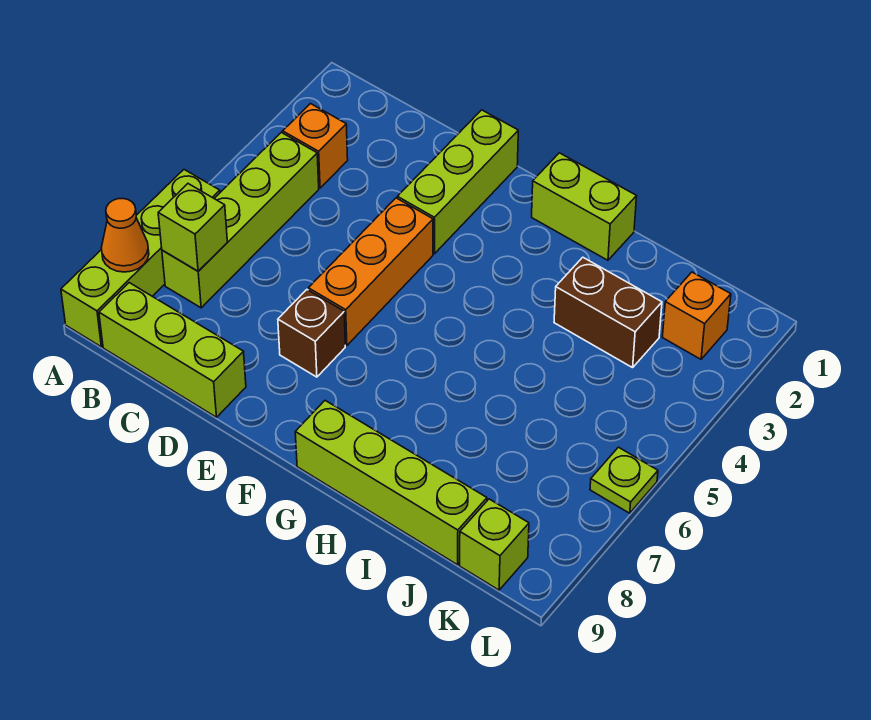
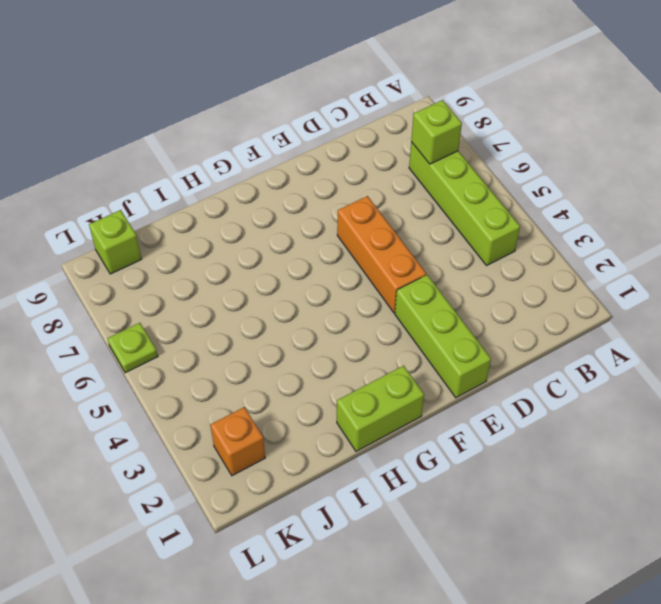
none -> lime brick A6:A9 level 1
none -> orange brick B3 level 1
none -> lime brick B9:D9 level 1

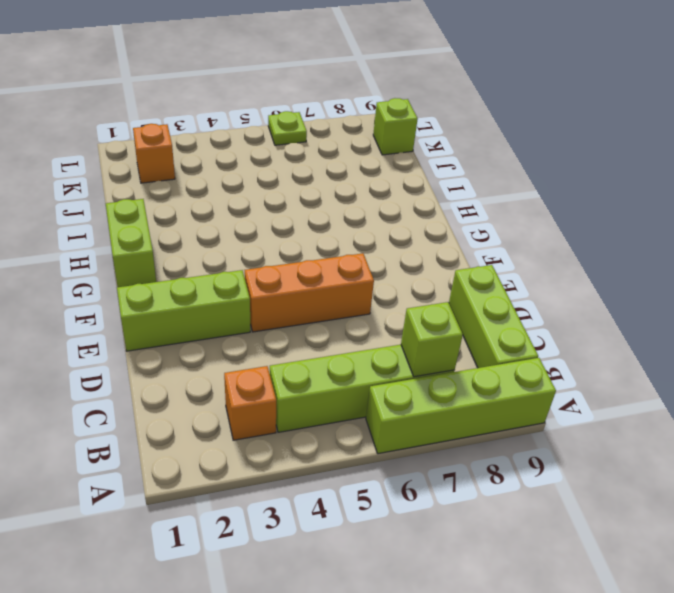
none -> brown brick E7 level 1
none -> lime brick G9:J9 level 1
none -> brown brick I3:J3 level 1

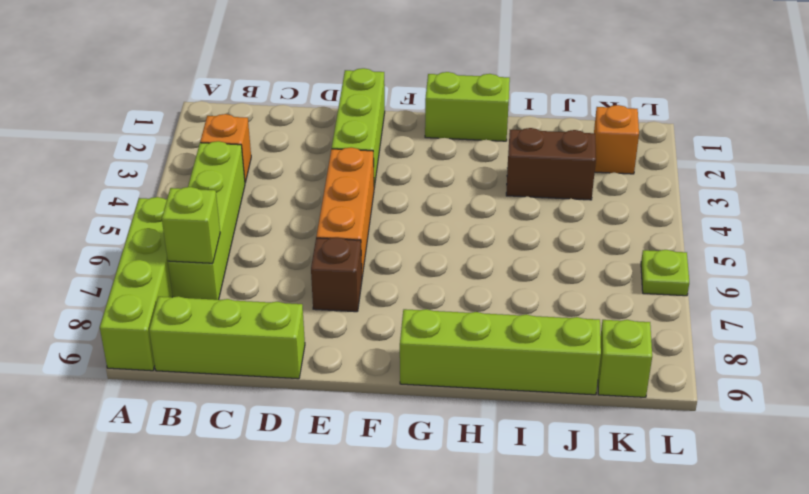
none -> orange cone A8 level 2

